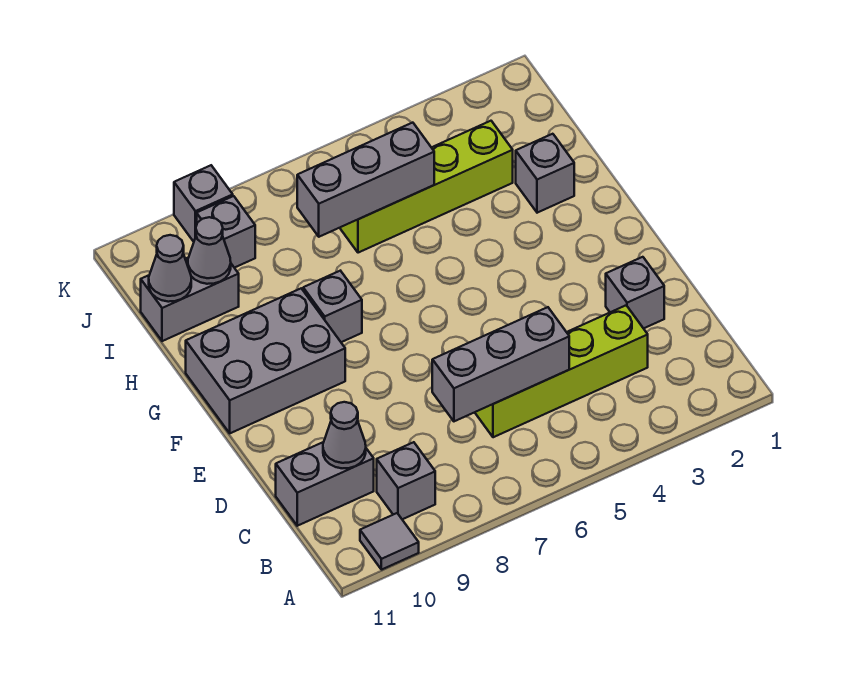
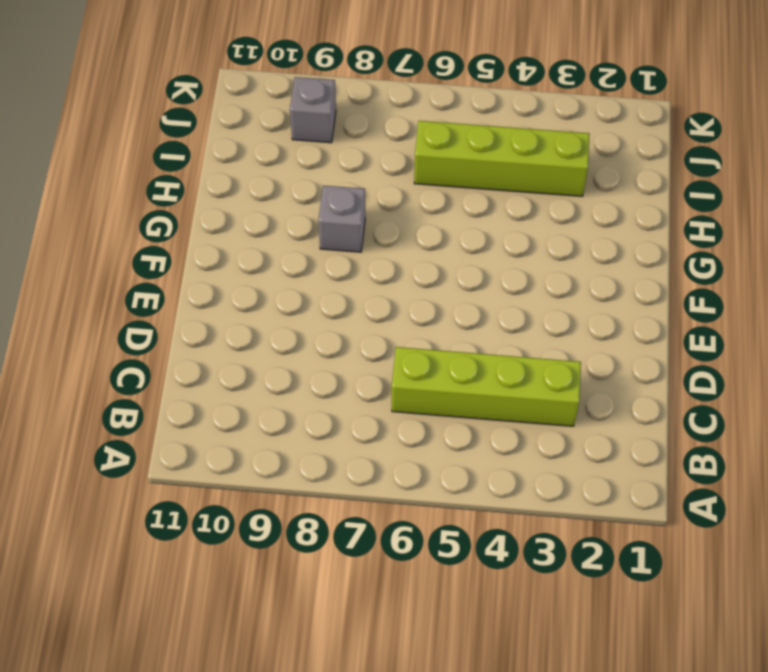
none -> grey tile A10 level 1
none -> grey brick B9 level 1
none -> grey brick C10:C11 level 1

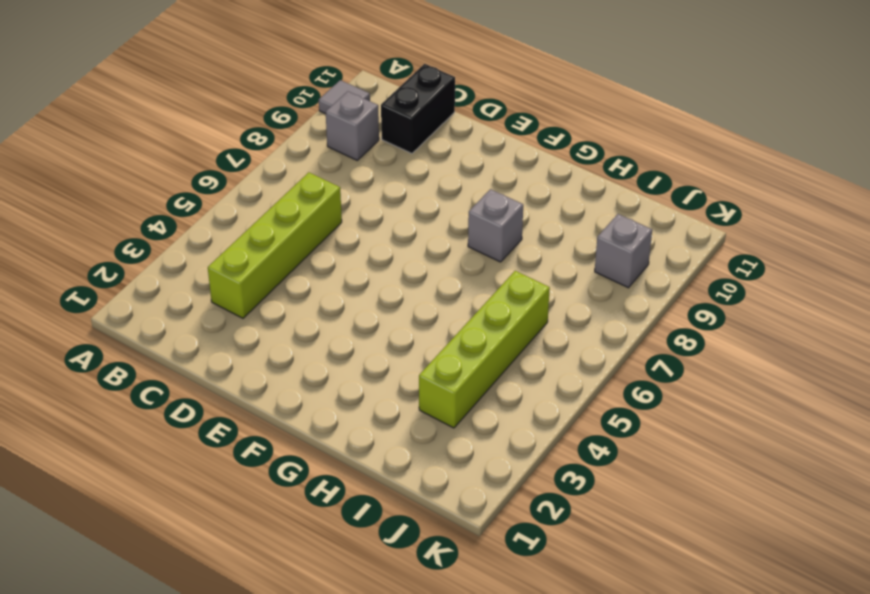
black brick C10:C11 level 1 -> grey brick C10:C11 level 1
none -> grey brick D2 level 1
none -> grey brick F9:G11 level 1
none -> grey brick H2 level 1

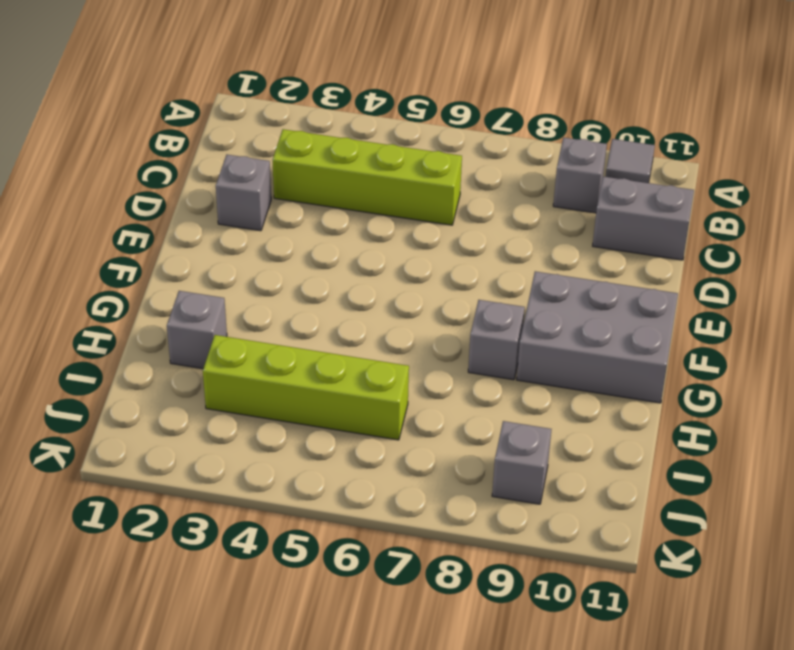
none -> grey brick I10:I11 level 1
none -> grey brick K9 level 1
none -> grey brick C5:C7 level 2

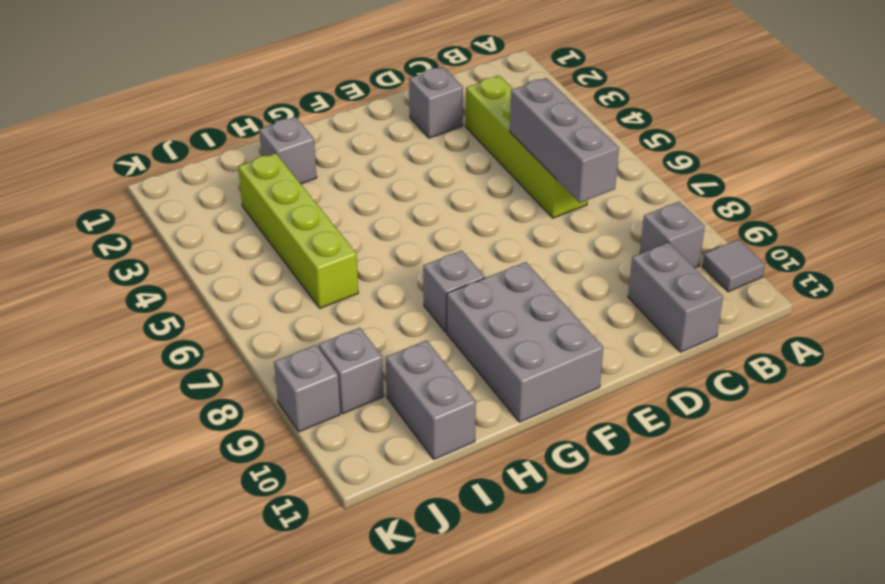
none -> grey cone C10 level 2
none -> grey brick I5:I7 level 2
none -> grey cone I10 level 2

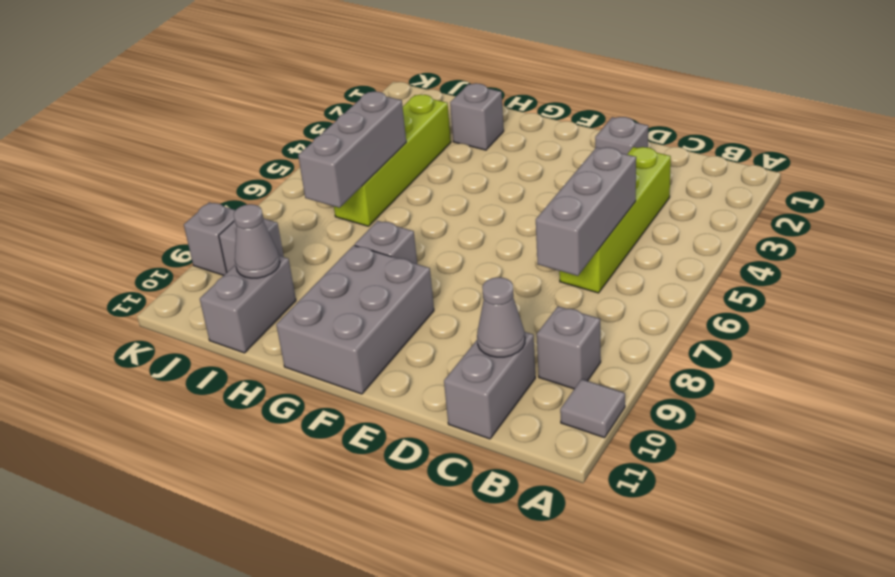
none -> grey cone I11 level 2

